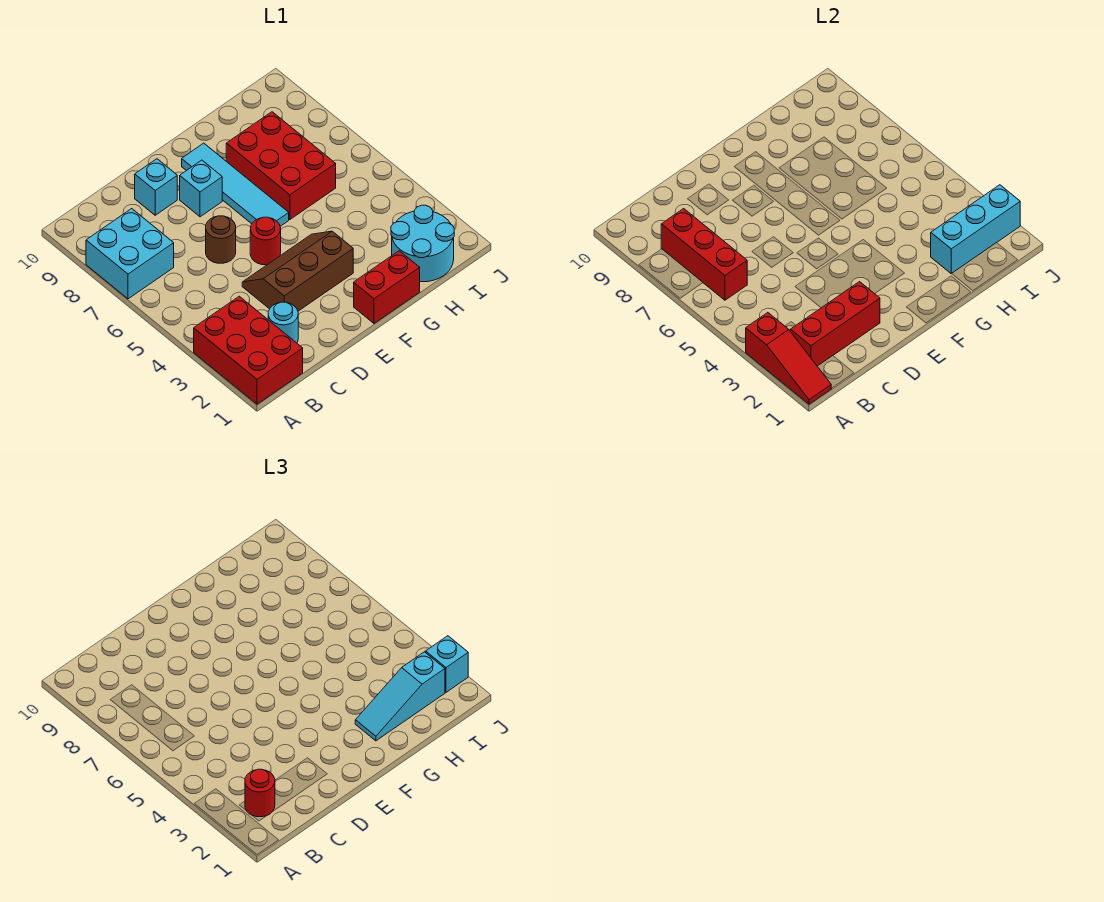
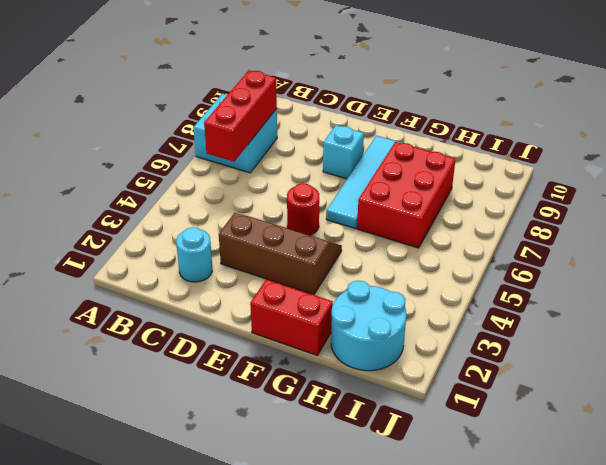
none -> red brick A1:B3 level 1
none -> brown round brick D6 level 1
none -> cyan brick D9 level 1

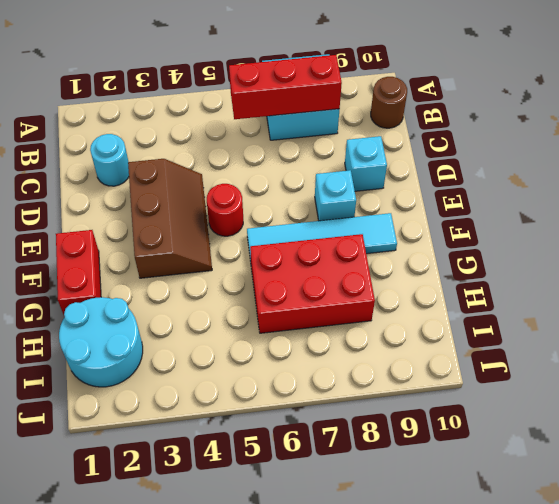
brown round brick B10 level 1 -> brown round brick D6 level 1
none -> red brick A1:B3 level 1
none -> red slope A1:A3 level 2 top 3
none -> red brick B2:D2 level 2

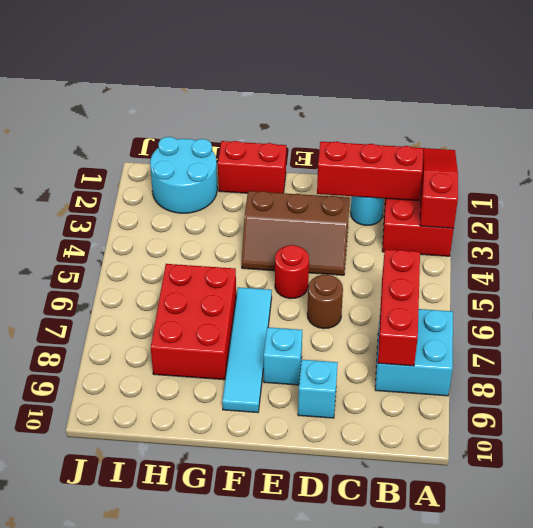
none -> cyan brick H2:J2 level 2
none -> red round brick B2 level 3
none -> cyan slope G2:I2 level 3 top I

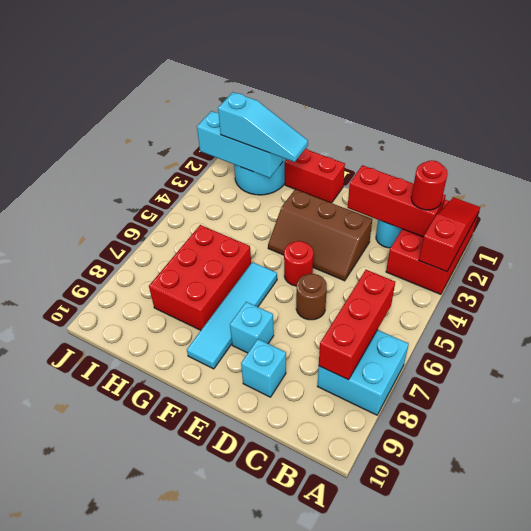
none -> cyan brick J2 level 3

